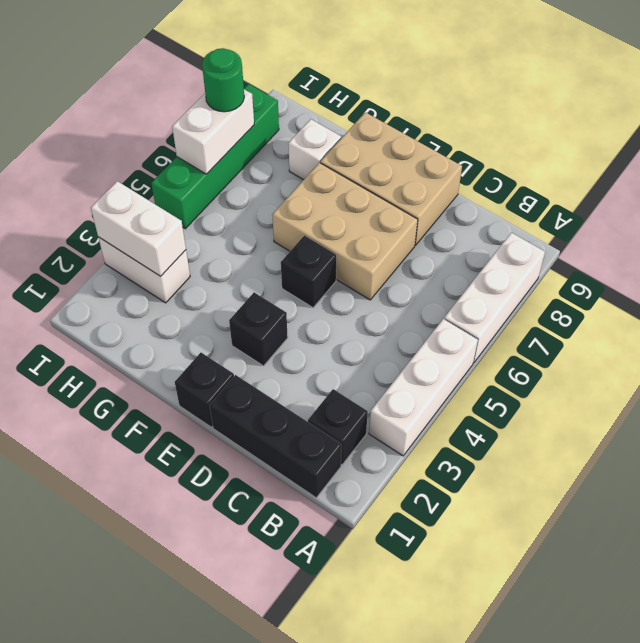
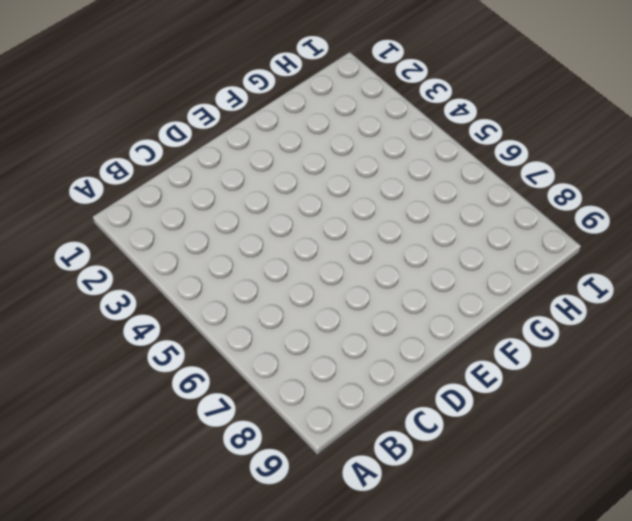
none -> white brick A3:A5 level 1
none -> white brick A6:A8 level 1
none -> black brick B1:D1 level 1

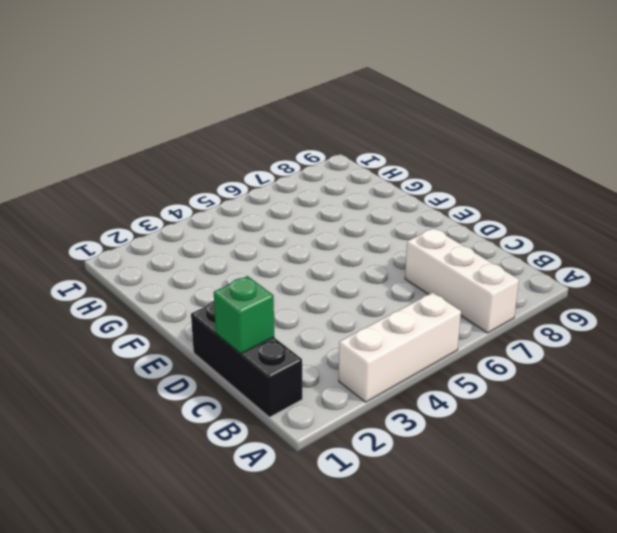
white brick A7:C7 level 1 -> white brick A6:A8 level 1
green brick C1 level 2 -> none
none -> black brick B2 level 1
none -> tan brick D6:F7 level 1
none -> tan brick D8:F9 level 1

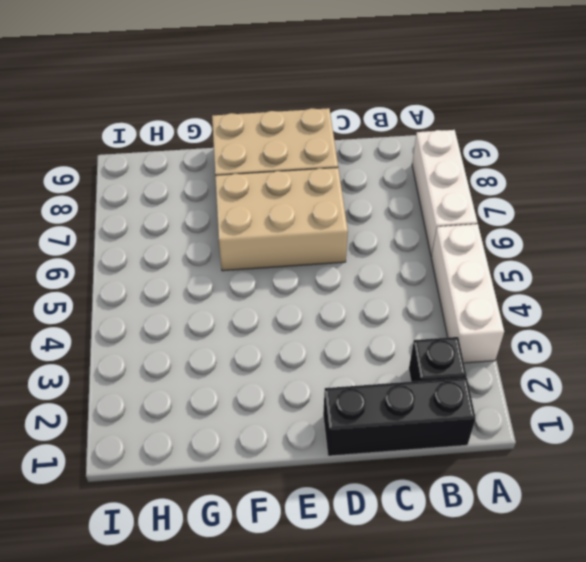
none -> black brick E1 level 1
none -> black brick E3 level 1
none -> black brick E5 level 1

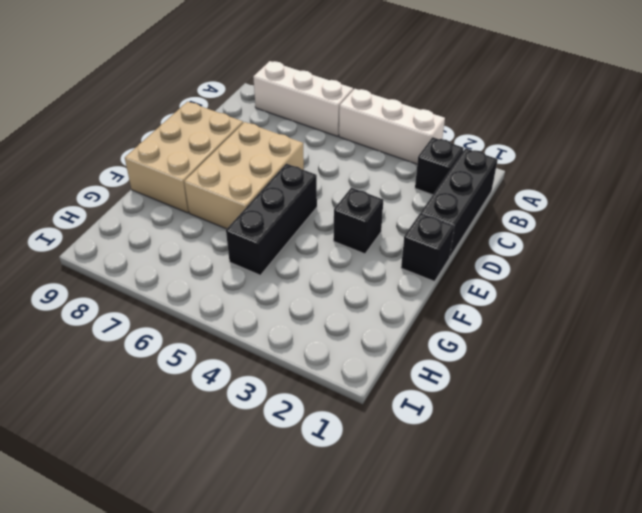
black brick E5:G5 level 1 -> black brick E5 level 1
none -> white brick G8 level 1
none -> white brick H3:I3 level 1
none -> green brick I5:I8 level 1

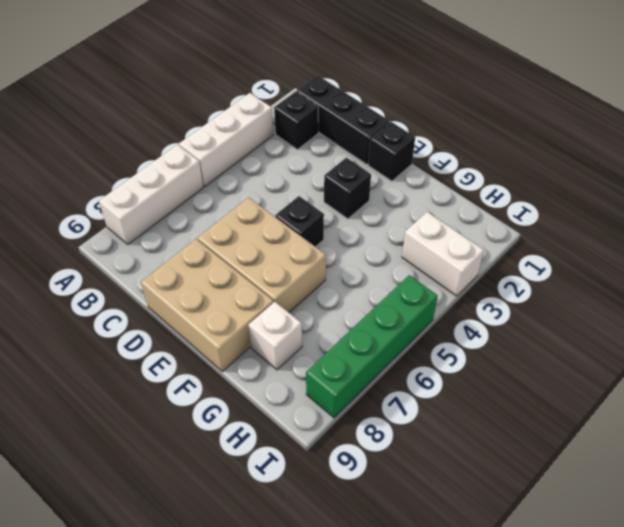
none -> white brick H3:I3 level 2
none -> white brick I6:I7 level 2
none -> green round brick I7 level 3

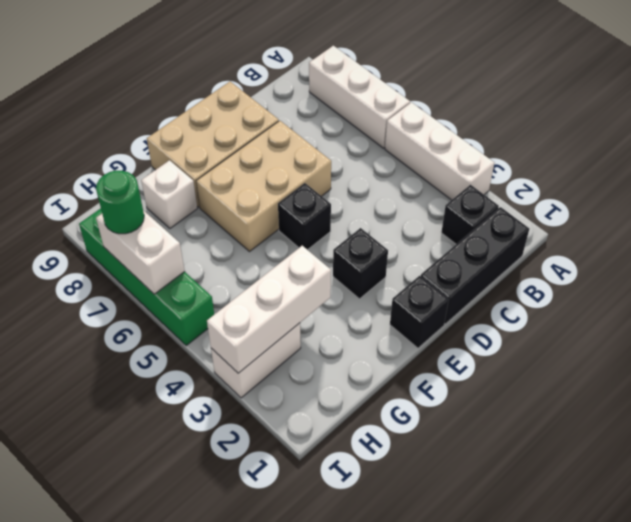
white brick G3:I3 level 2 -> white brick H3:I3 level 2

